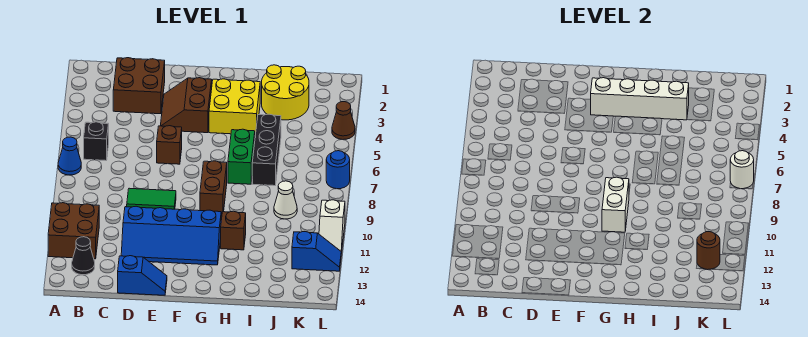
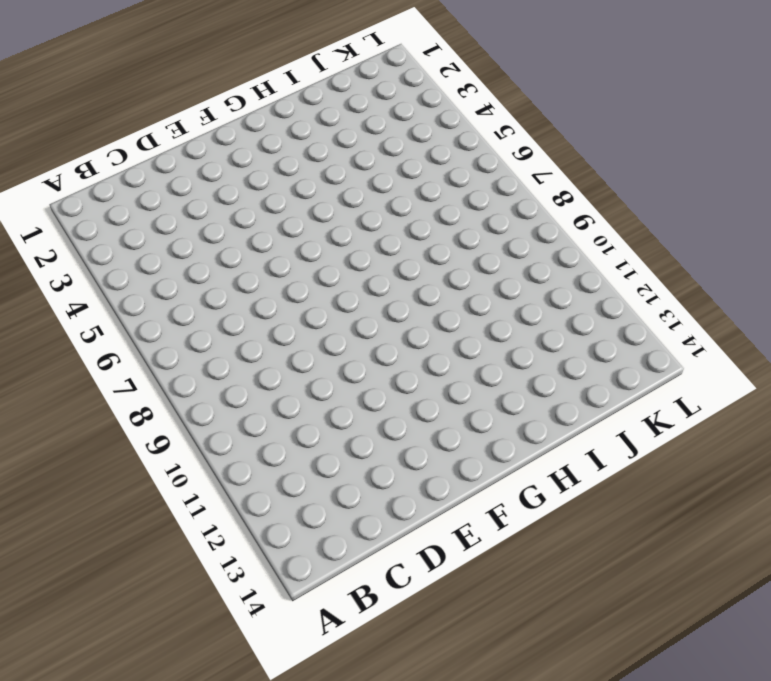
none -> blue cone A7 level 1
none -> brown brick A11:B12 level 1
none -> black brick B6 level 1

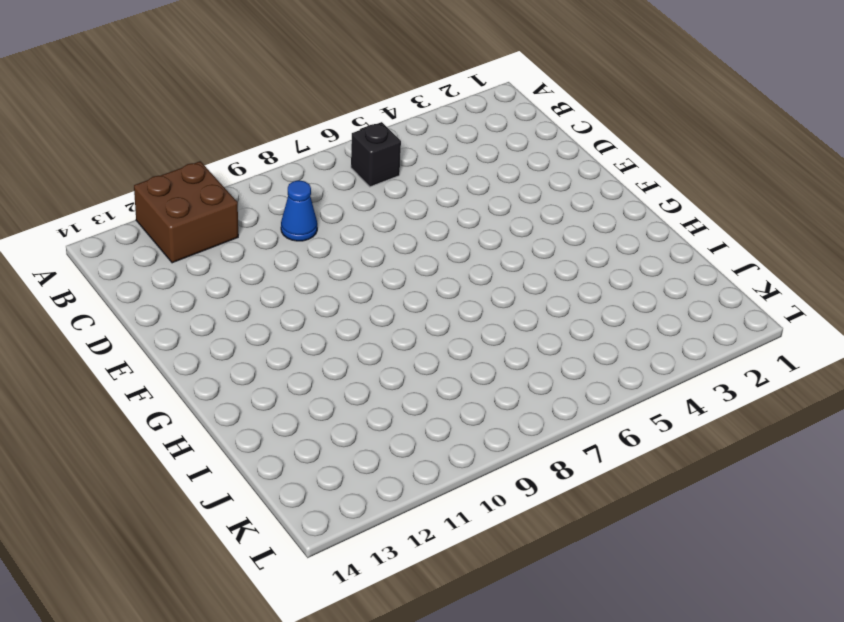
blue cone C9 level 1 -> blue cone A7 level 1
none -> black cone B13 level 1
none -> brown brick C2:D3 level 1
none -> green tile D9:E9 level 1

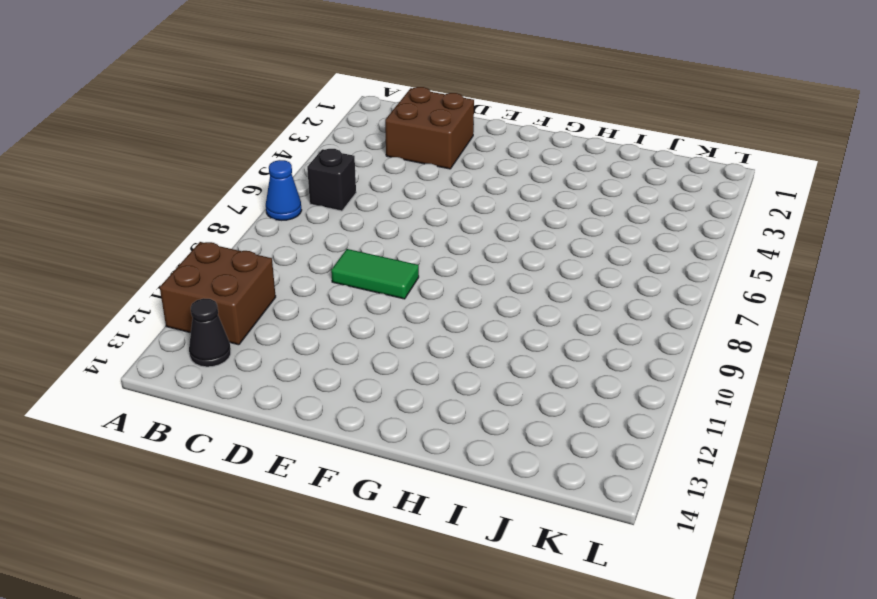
none -> blue slope D11:G12 level 1 top 11
none -> blue slope D14:E14 level 1 top D
none -> brown slope E3:F4 level 1 top F

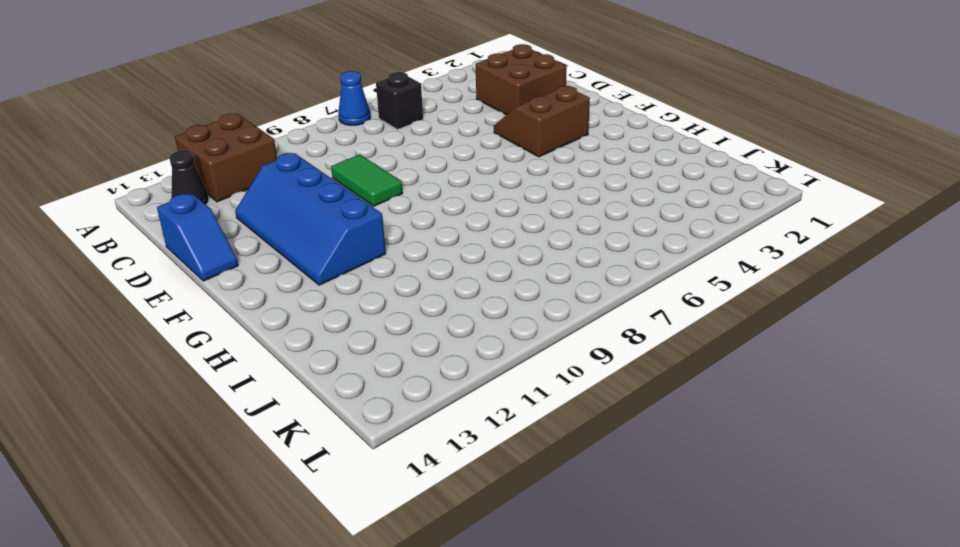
none -> brown brick E6 level 1
none -> yellow brick G3:H4 level 1
none -> brown brick G8:G9 level 1

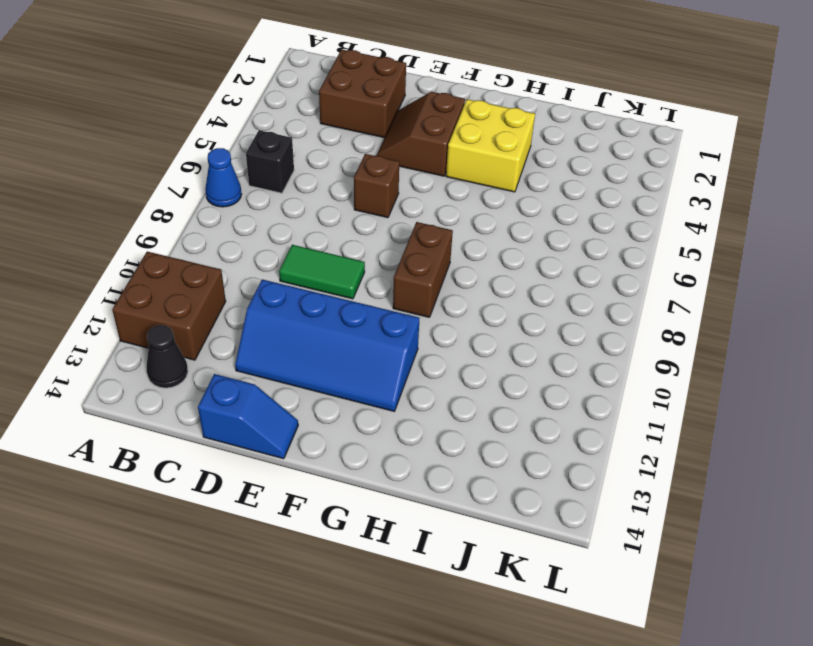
none -> green brick H6:H7 level 1
none -> brown brick H11 level 1
none -> yellow round brick I2:J3 level 1

